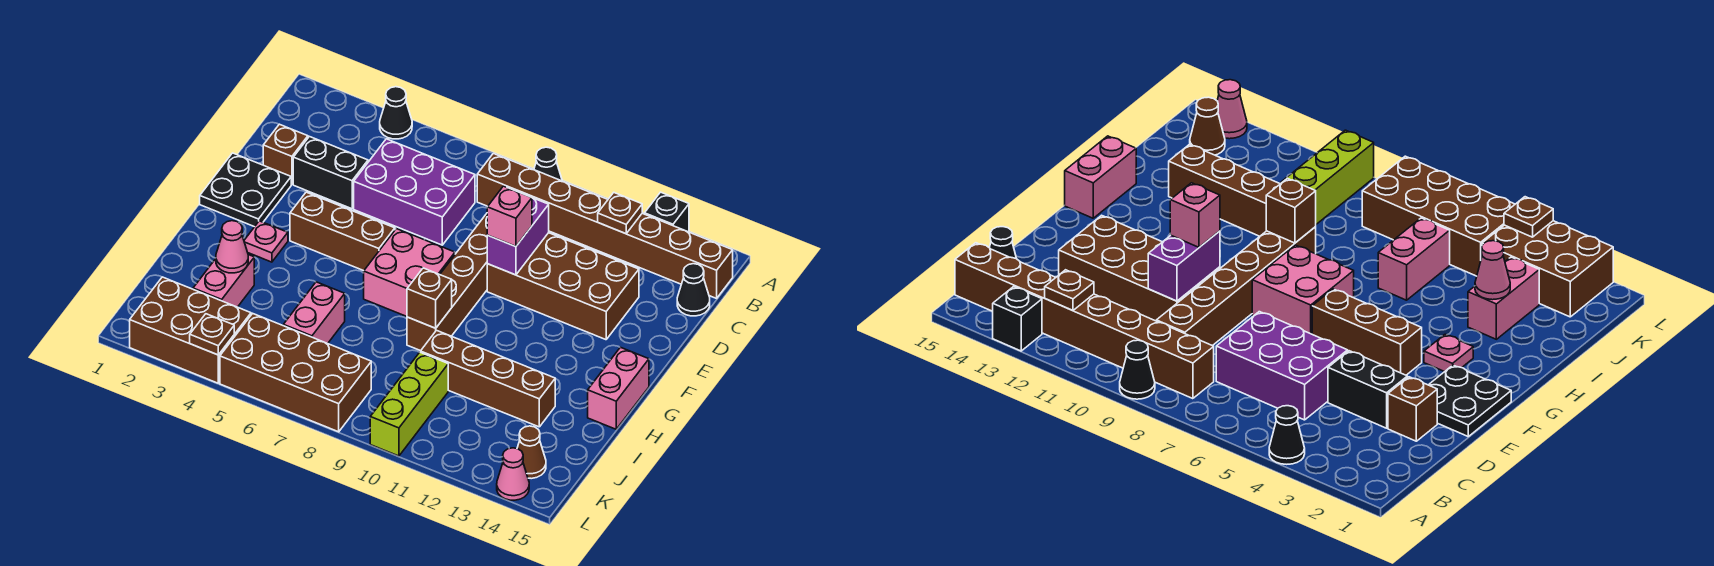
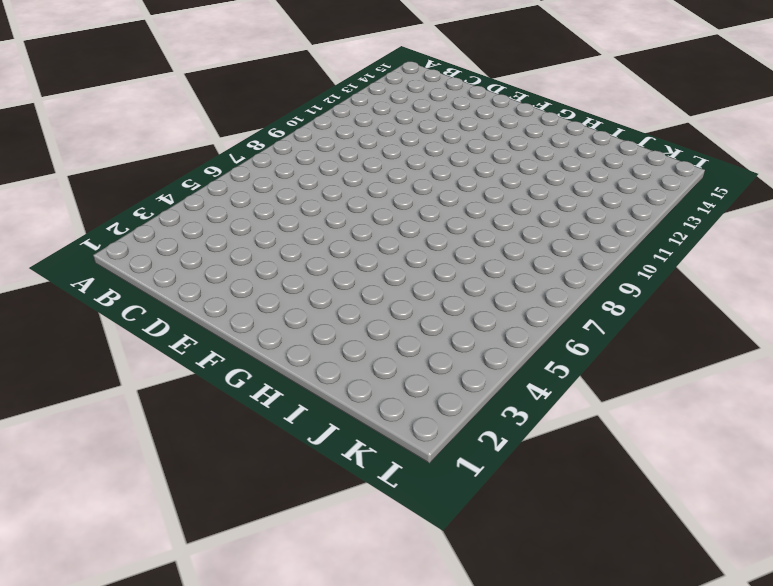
none -> black cone A4 level 1
none -> black cone A9 level 1
none -> black brick A13 level 1

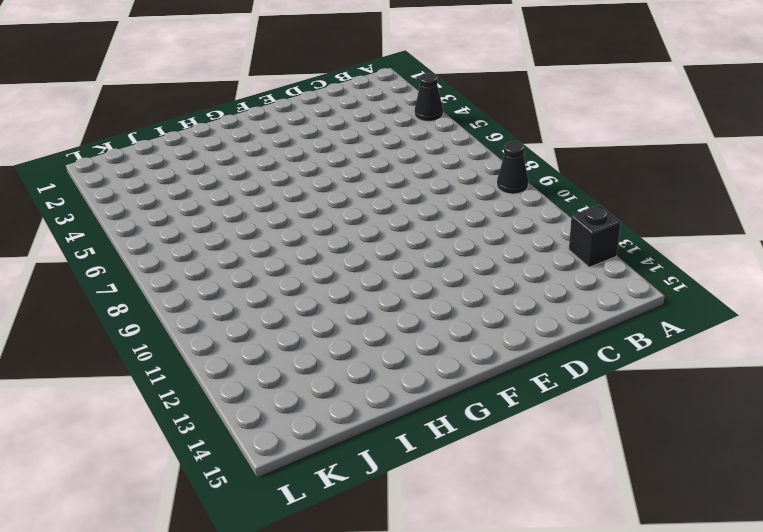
none -> brown brick B8:B15 level 1
none -> purple brick C5:D7 level 1
none -> brown brick C9:H9 level 1

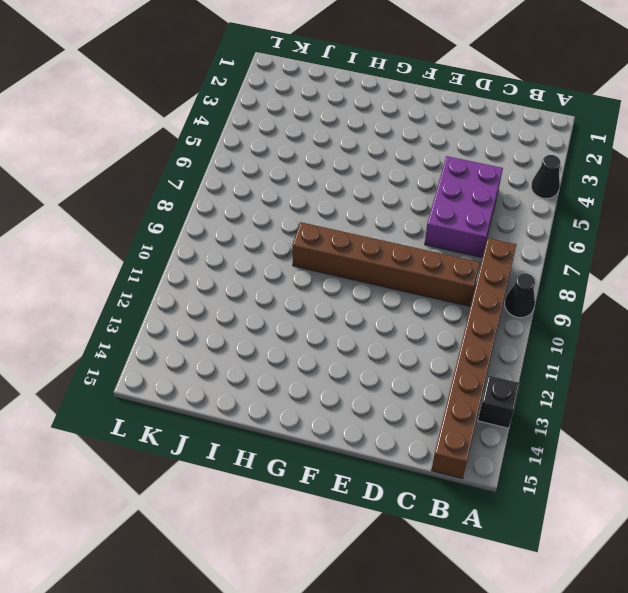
none -> black cone C15 level 1
none -> brown brick D2 level 1
none -> black brick D3:D4 level 1

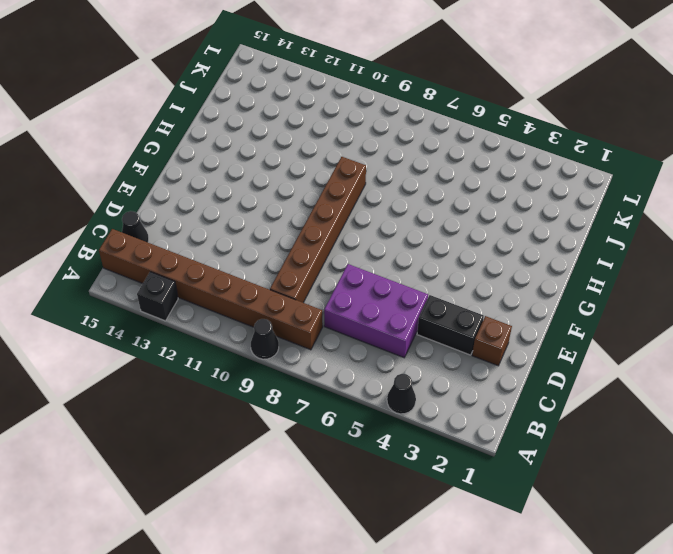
none -> brown brick D10:E13 level 1
none -> black plate E1:F2 level 1
none -> brown brick F4:F6 level 1

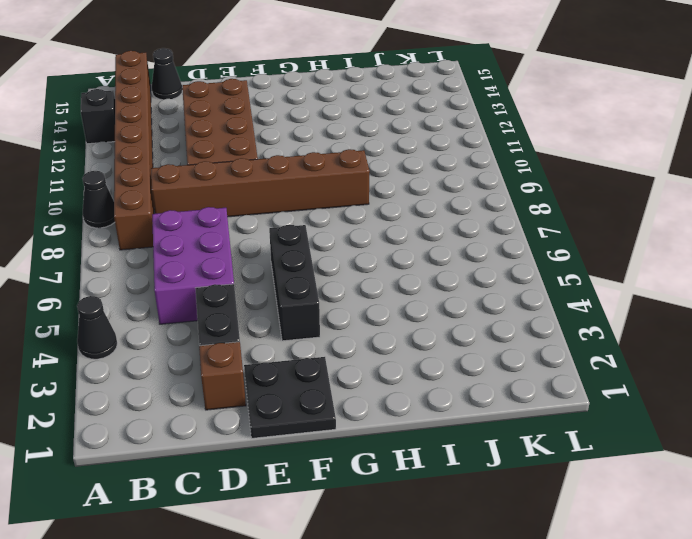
black brick F4:F6 level 1 -> brown brick F4:F6 level 1
none -> pink brick F7:G8 level 1
none -> pink plate G3 level 1
none -> pink brick G15:H15 level 1

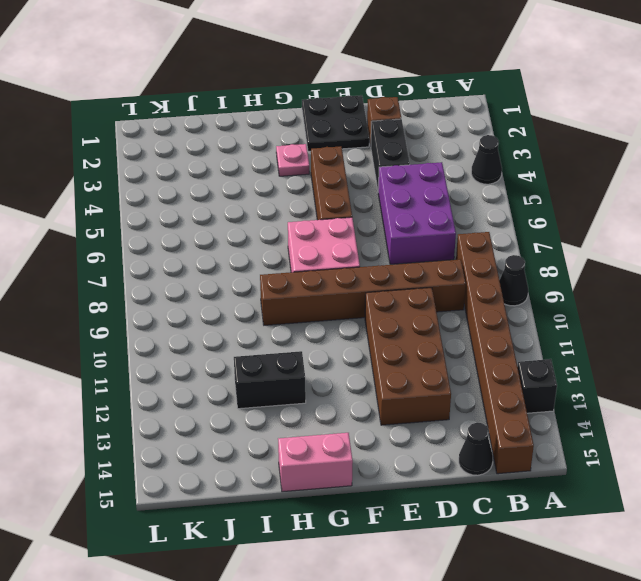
black brick H12:I12 level 1 -> brown brick I10:I13 level 1
none -> pink brick I3:J3 level 1
none -> pink brick I6:J6 level 1
none -> lime brick J10:L10 level 1

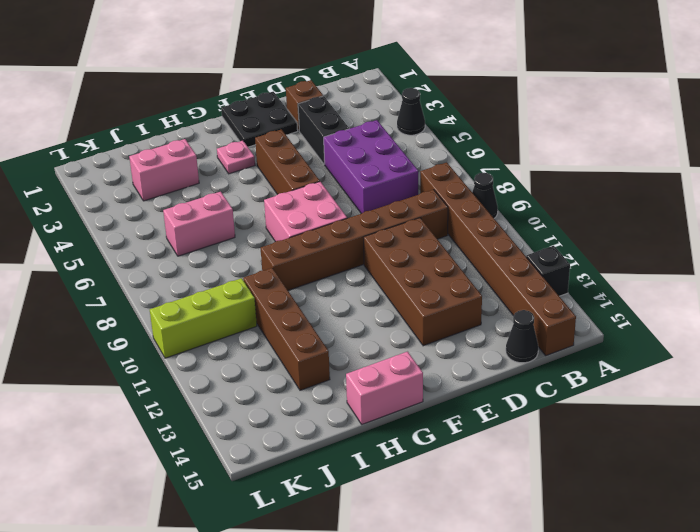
none -> brown brick K2:L4 level 1
none -> brown brick K5:L8 level 1
none -> brown cone K14 level 1

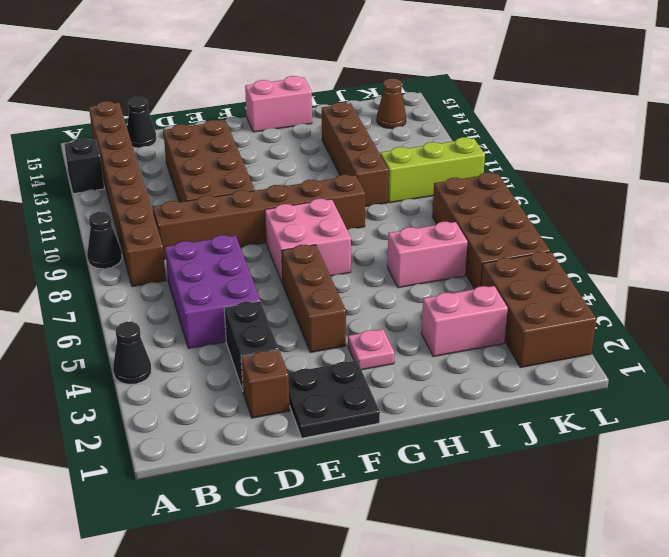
none -> pink cone L14 level 1
none -> brown plate B12 level 2
none -> purple brick D10:E10 level 2

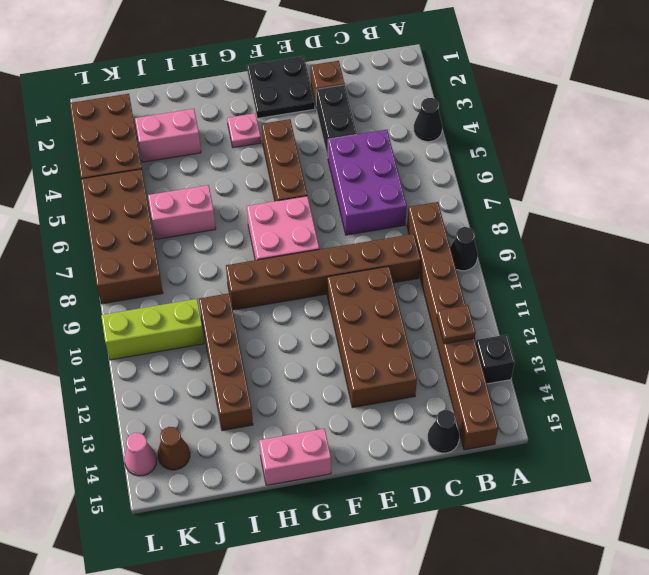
none -> purple brick D10:E10 level 2
none -> brown brick H9 level 2
none -> pink cone I3 level 2

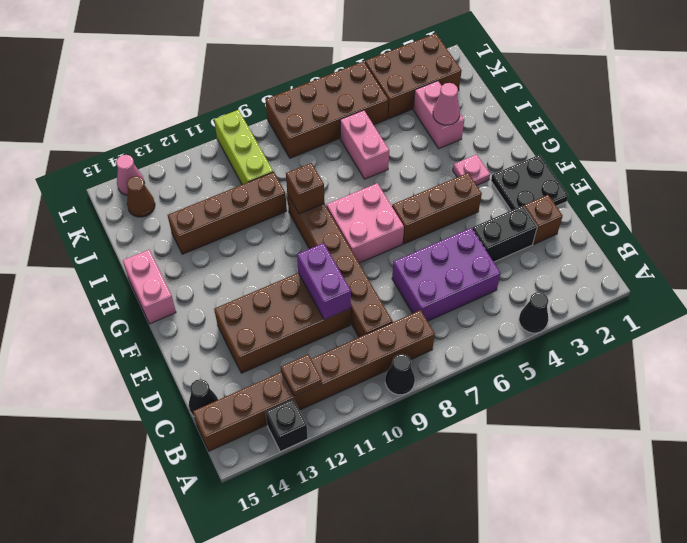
none -> brown plate L4 level 2
none -> pink brick E10 level 3

